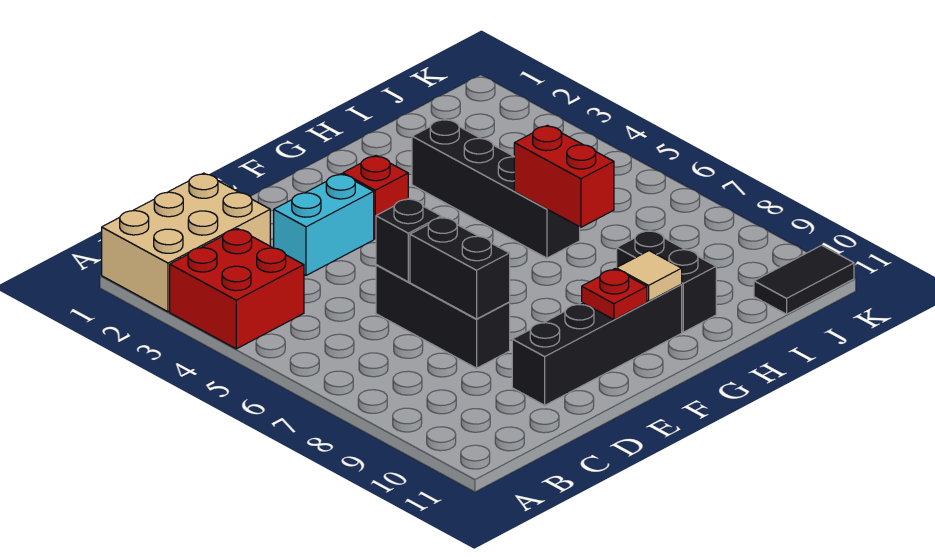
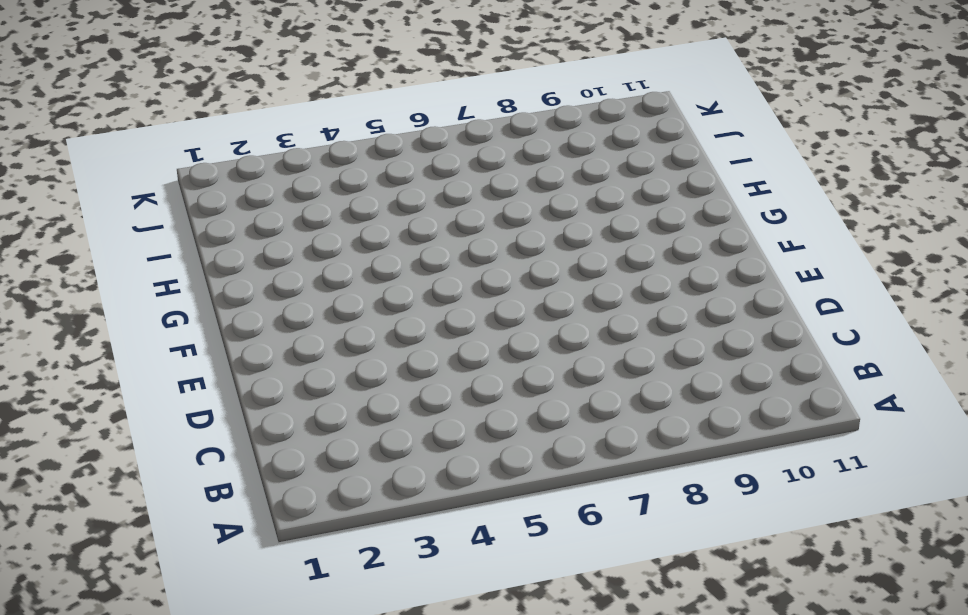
none -> tan brick A1:C2 level 1
none -> red brick A3:B4 level 1
none -> cyan brick D3:E3 level 1

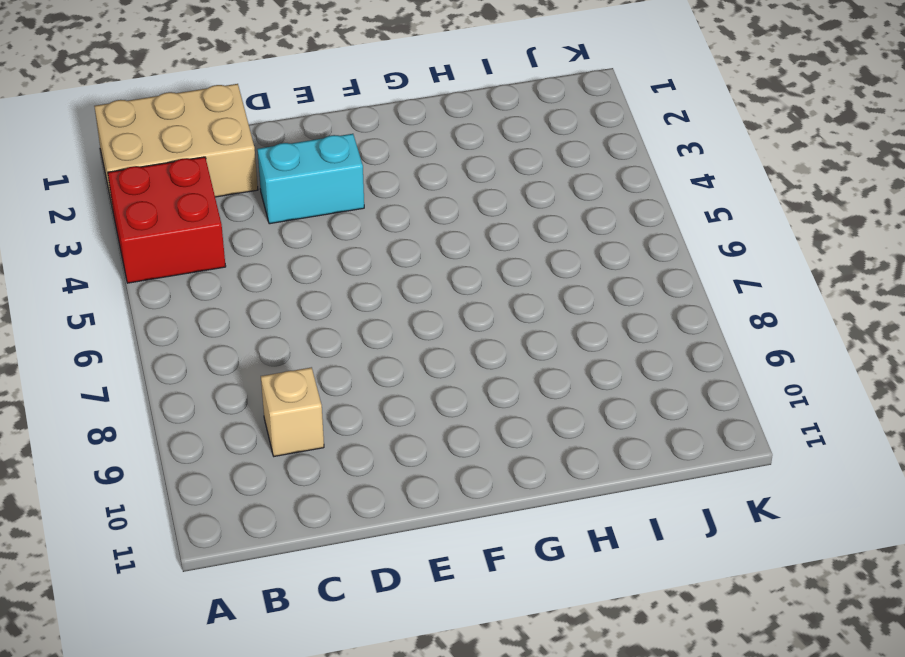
tan brick C9 level 1 -> none
none -> black brick D6:D8 level 1
none -> black brick D10:G10 level 1
none -> red brick F3 level 1

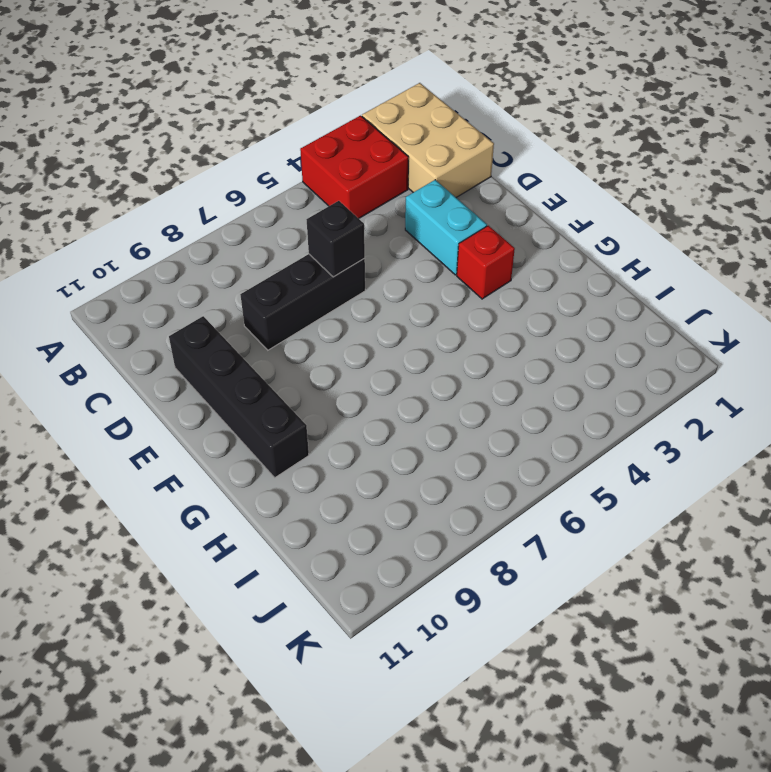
none -> black brick H3:H6 level 1
none -> black brick H9:H10 level 1
none -> black tile J11:K11 level 1

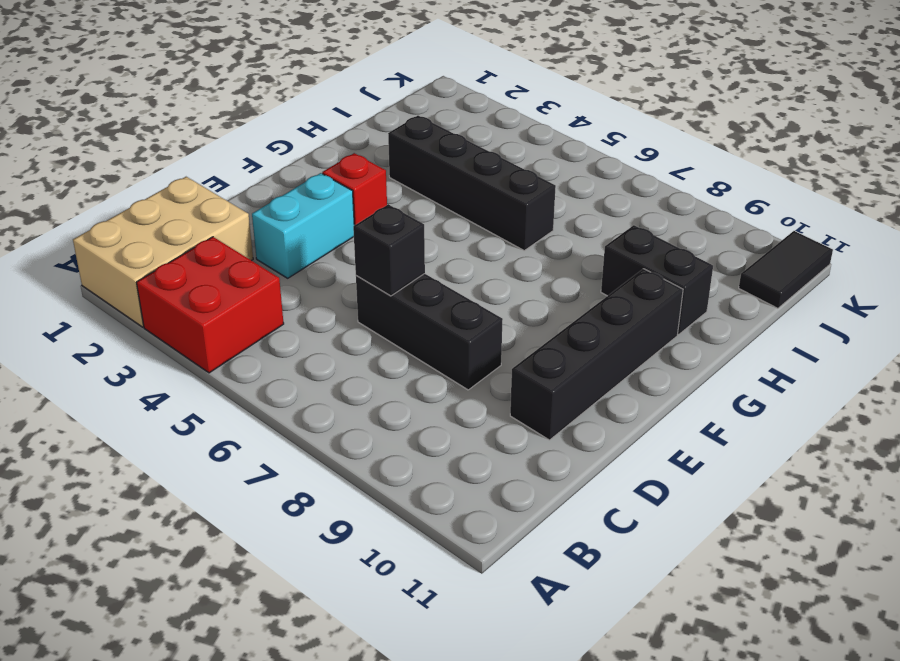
none -> black brick D7:D8 level 2
none -> red plate F10 level 2
none -> tan tile G10 level 2

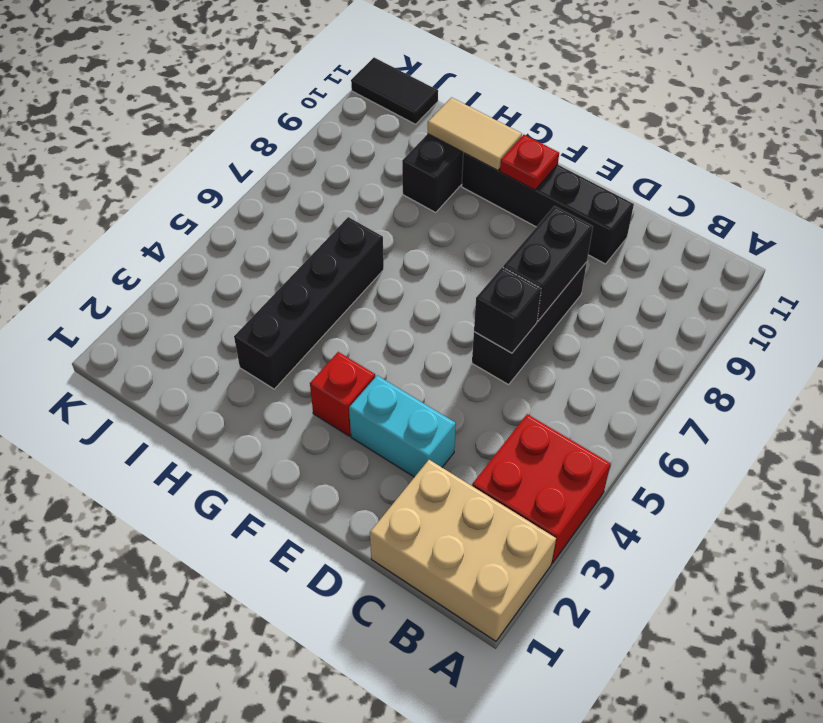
tan tile G10:H10 level 2 -> tan tile G10 level 2
none -> red brick H6:H7 level 2

